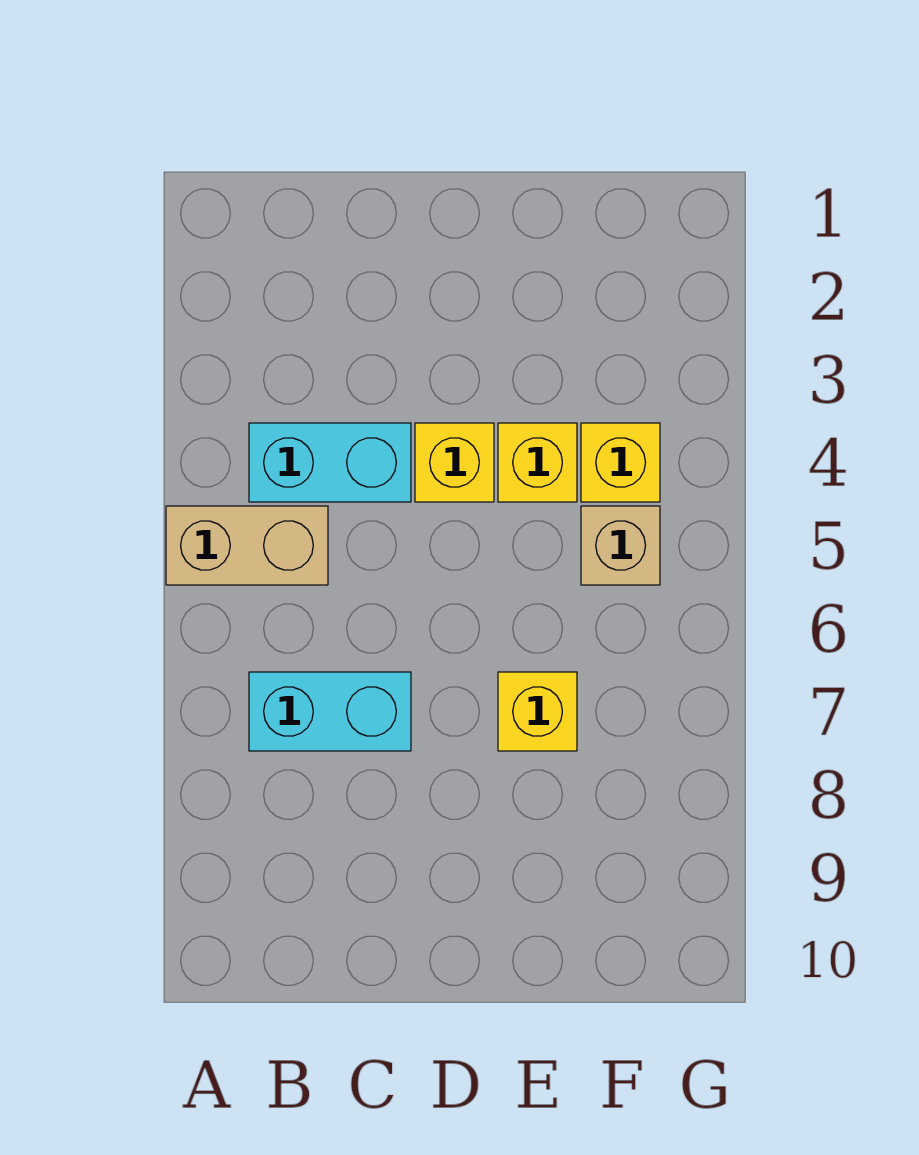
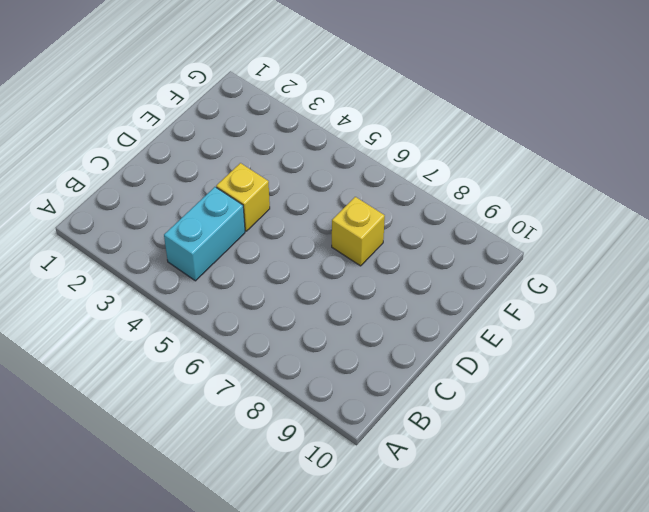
none -> tan brick A5:B5 level 1
none -> cyan brick B7:C7 level 1

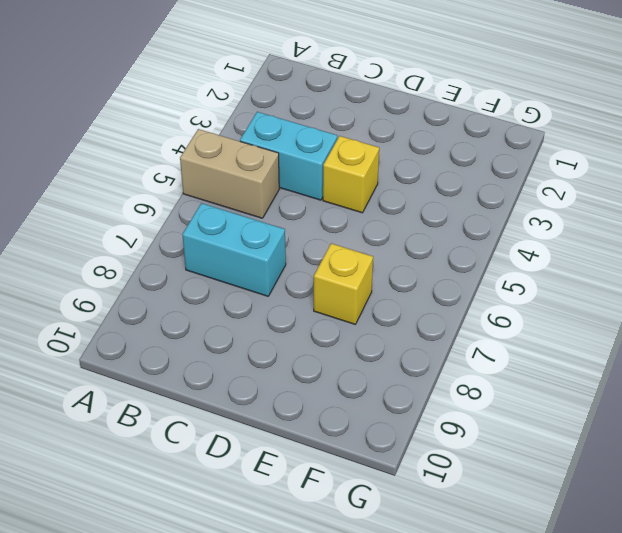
none -> yellow brick E4 level 1
none -> yellow brick F4 level 1

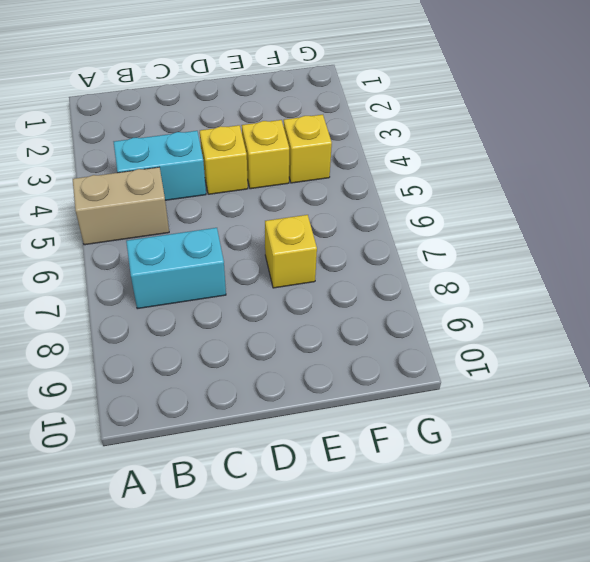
none -> tan brick F5 level 1

